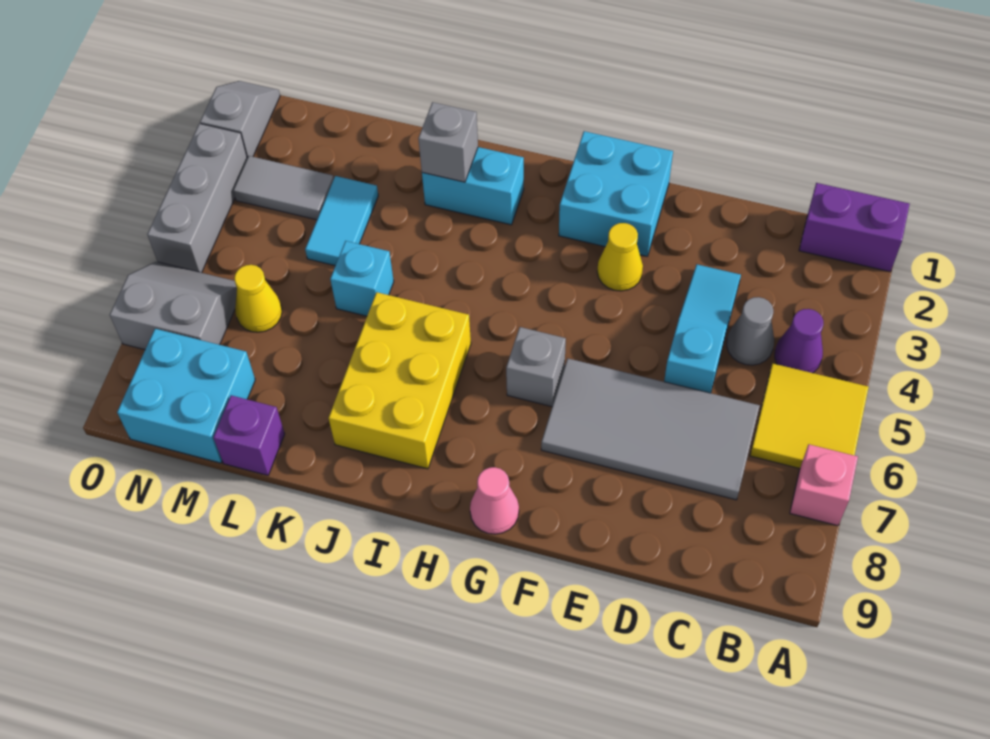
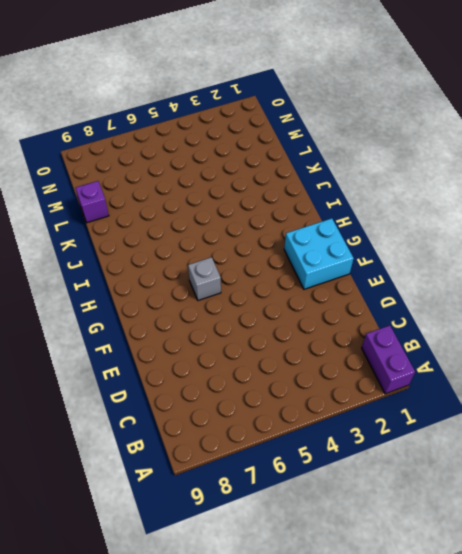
none -> yellow tile A5:B6 level 1
none -> pink brick A7 level 1
none -> purple cone B4 level 1

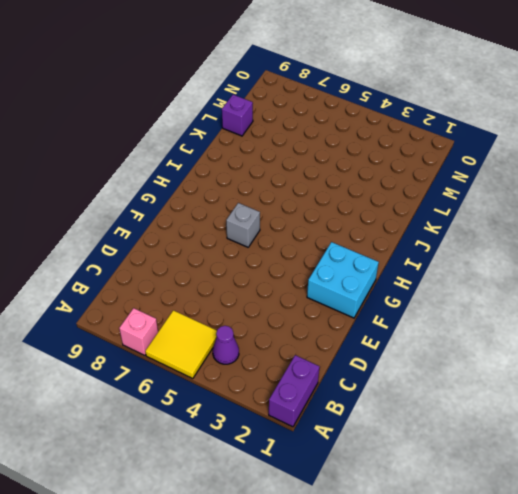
none -> grey cone C4 level 1
none -> grey tile C6:F7 level 1
none -> cyan slope D3:D5 level 1 top 5

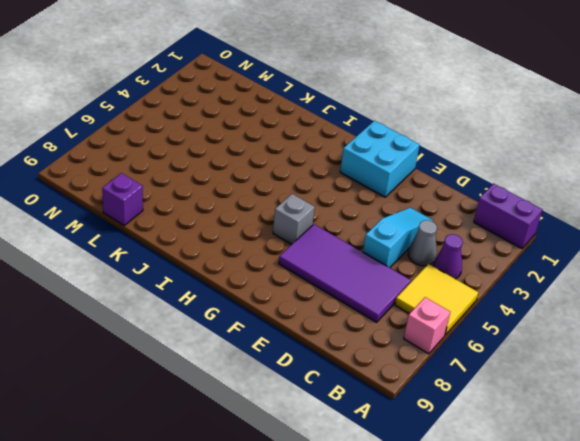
purple tile C6:F7 level 1 -> grey tile C6:F7 level 1
none -> yellow cone F3 level 1
none -> pink cone G9 level 1
none -> cyan brick I2:J2 level 1

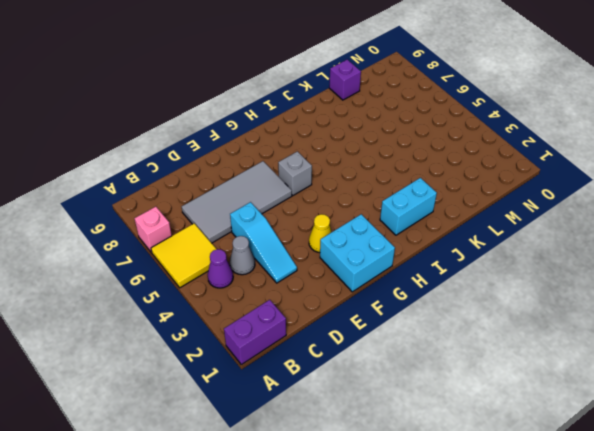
none -> pink cone G9 level 1
none -> yellow brick I6:J8 level 1
none -> cyan brick K5 level 1

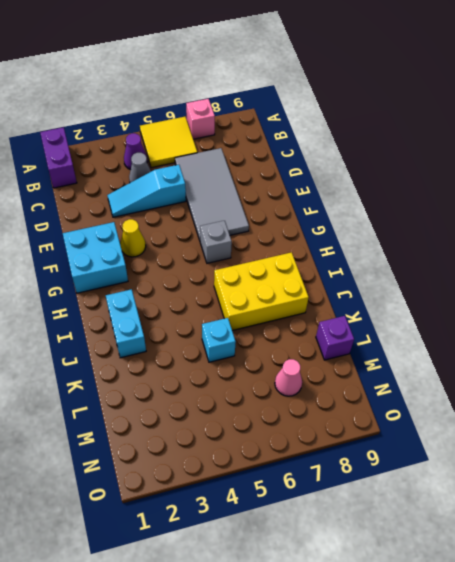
pink cone M7 level 1 -> pink cone G9 level 1
none -> cyan tile L3:L4 level 1
none -> grey tile M3:N3 level 1
none -> yellow cone M6 level 1

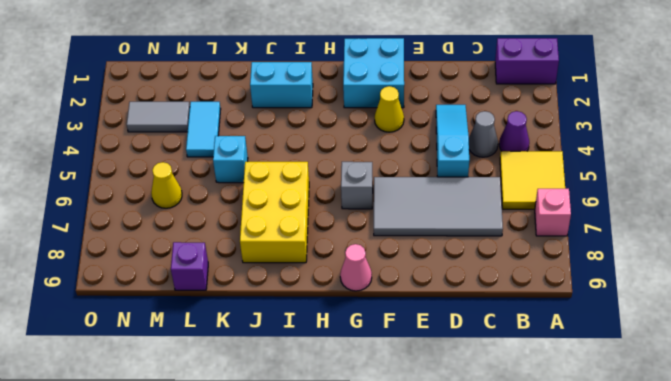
none -> cyan brick M8:N9 level 1
none -> grey slope N6:O7 level 1 top 7
none -> grey slope O1:O2 level 1 top 2

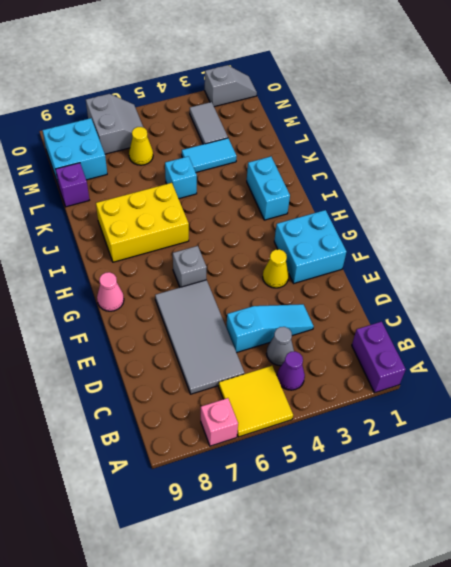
none -> grey brick O3:O5 level 1
none -> grey brick J2 level 2

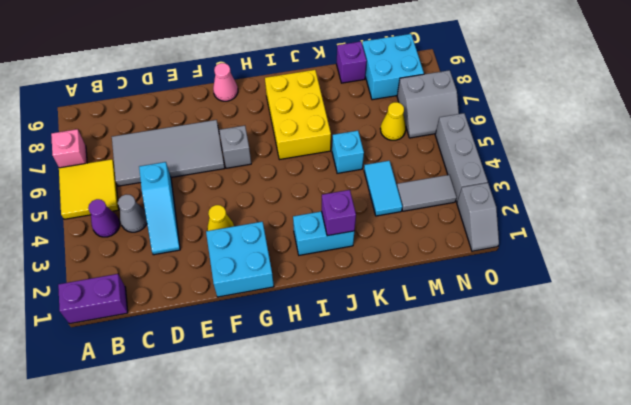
purple brick J2 level 2 -> grey brick J2 level 2

